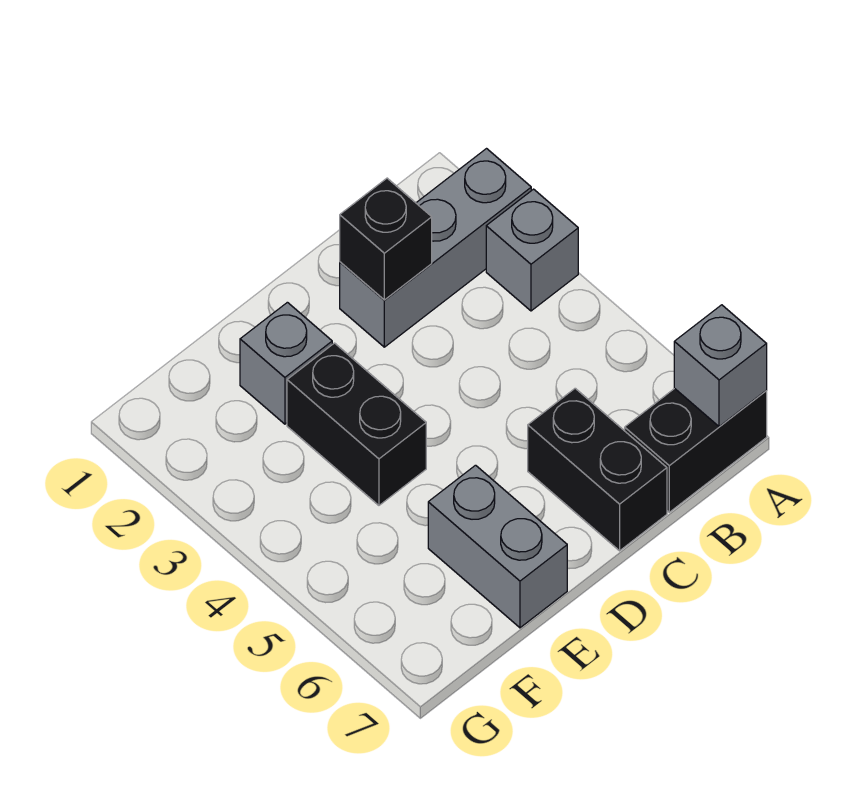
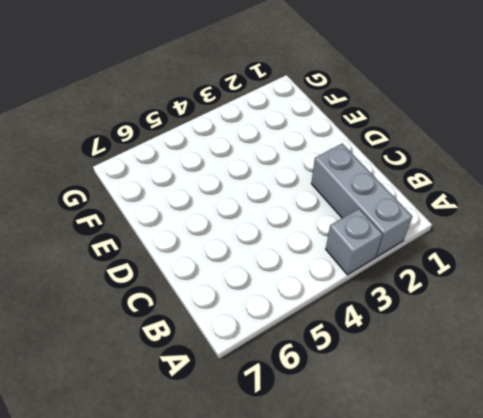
none -> black brick A7:B7 level 1
none -> black brick C6:C7 level 1

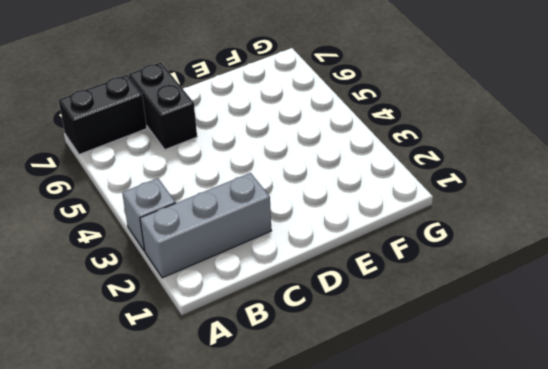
none -> grey brick E2 level 1
none -> black brick E3:E4 level 1

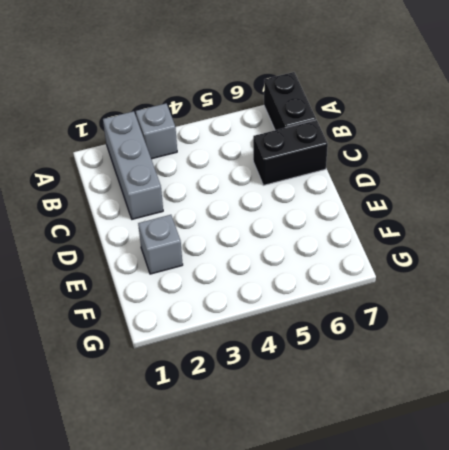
none -> black brick E3:E4 level 1
none -> grey brick E6:E7 level 1

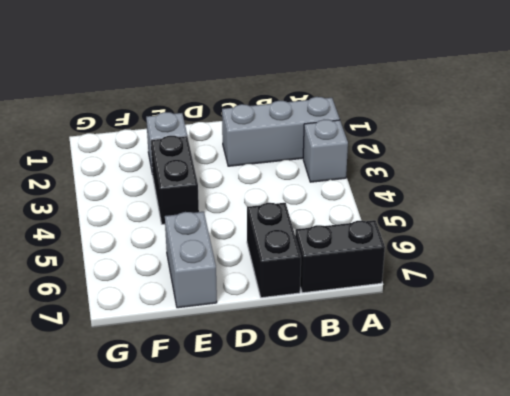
none -> grey brick A7 level 2
none -> black brick C2 level 2

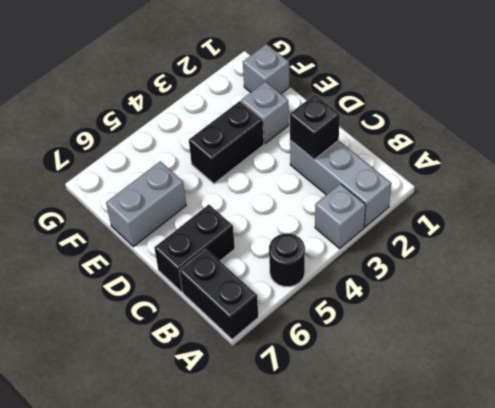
black round brick A5 level 1 -> none
grey brick F1 level 1 -> grey brick A7 level 2

